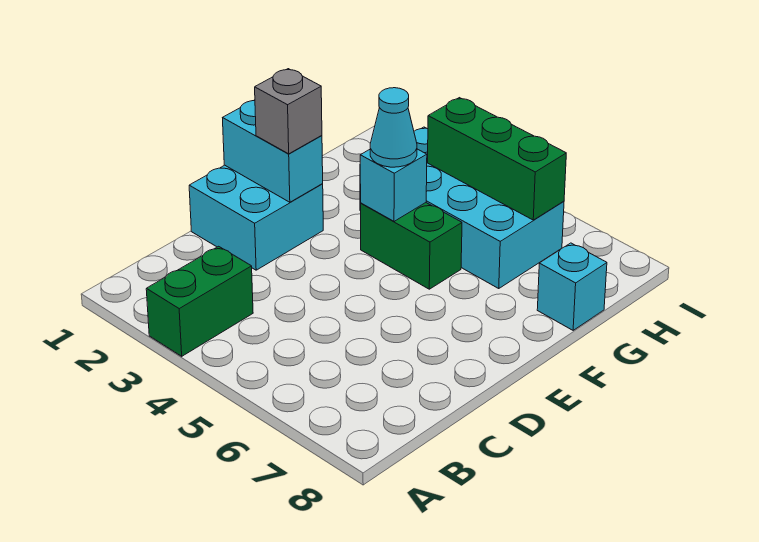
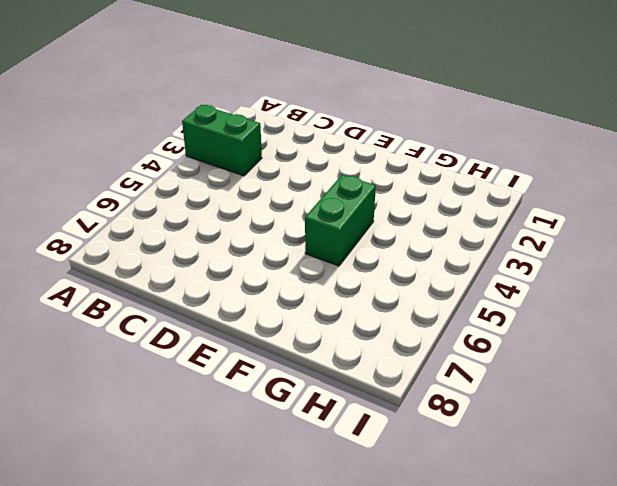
none -> cyan brick D1:E2 level 1
none -> cyan brick G3:H6 level 1

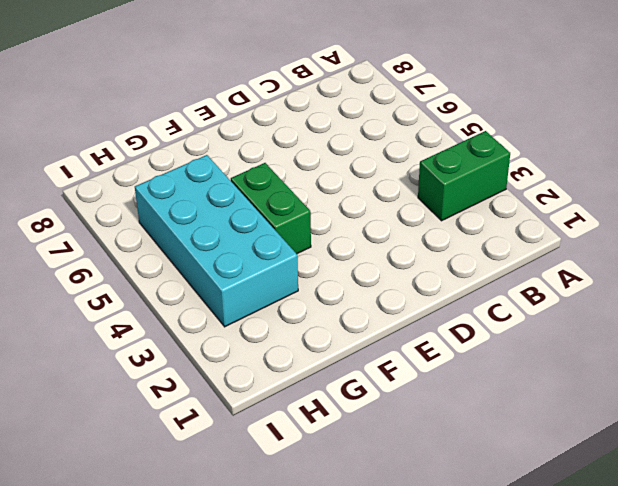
none -> cyan brick D1:E2 level 1
none -> cyan brick G8 level 1

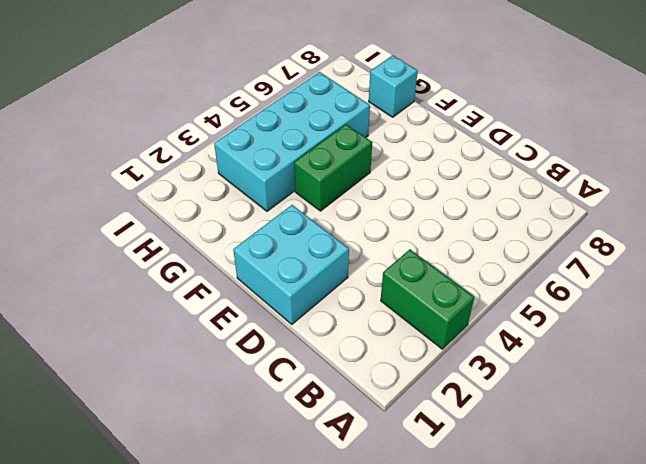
none -> cyan brick E1:E2 level 2
none -> cyan brick F4 level 2

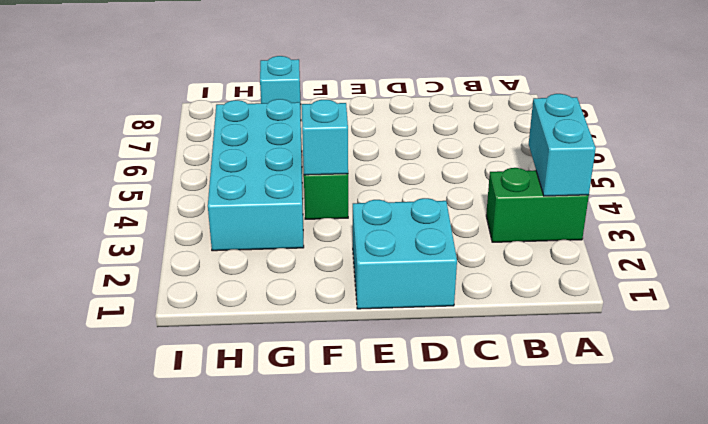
cyan brick A3:A4 level 2 -> cyan brick E1:E2 level 2
none -> green brick H4:H6 level 2
none -> grey brick E2 level 3

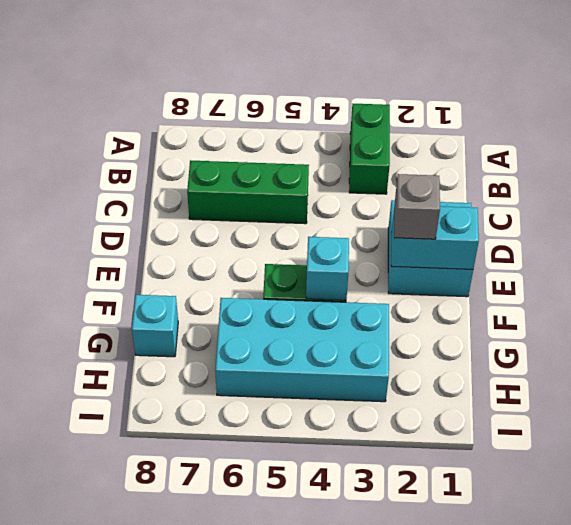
green brick C5:C7 level 1 -> green brick H4:H6 level 2
none -> cyan cone F4 level 3

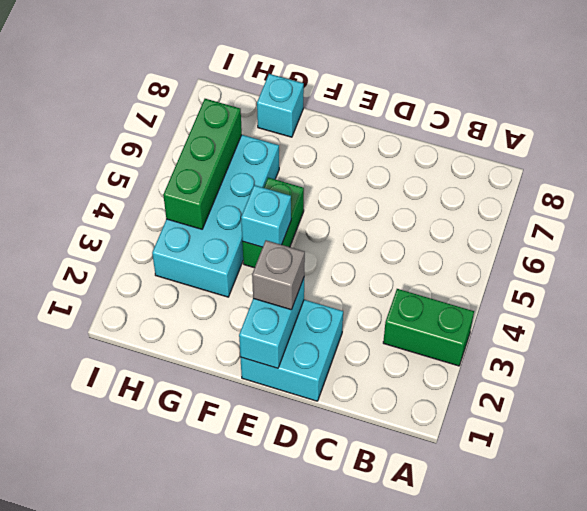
none -> cyan cone F4 level 3

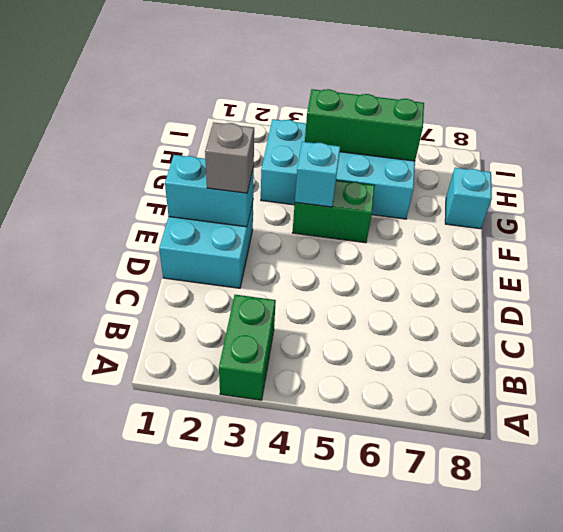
none -> cyan cone F4 level 3

